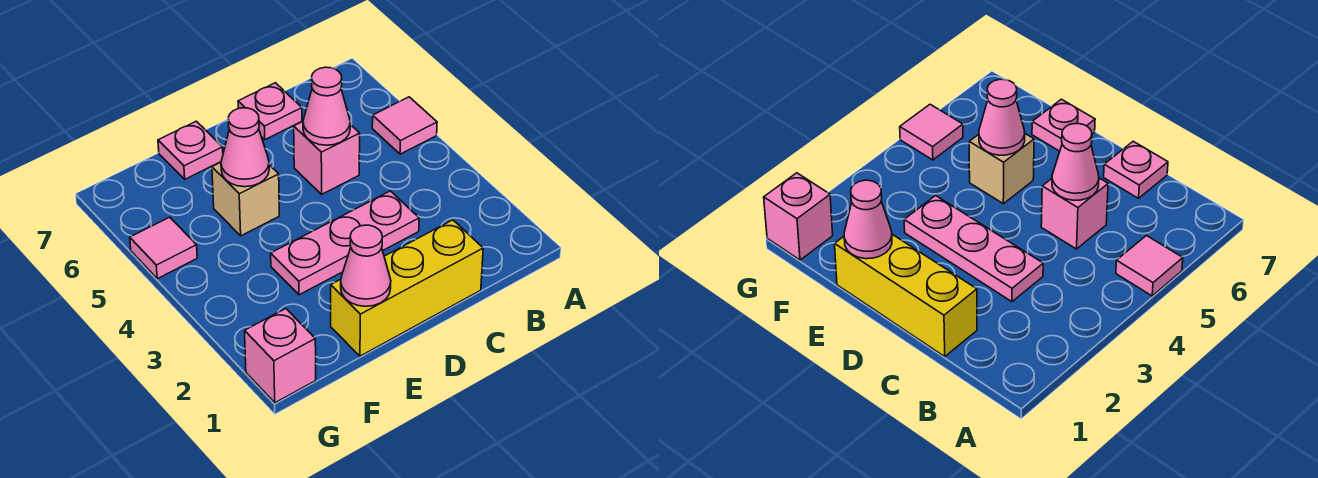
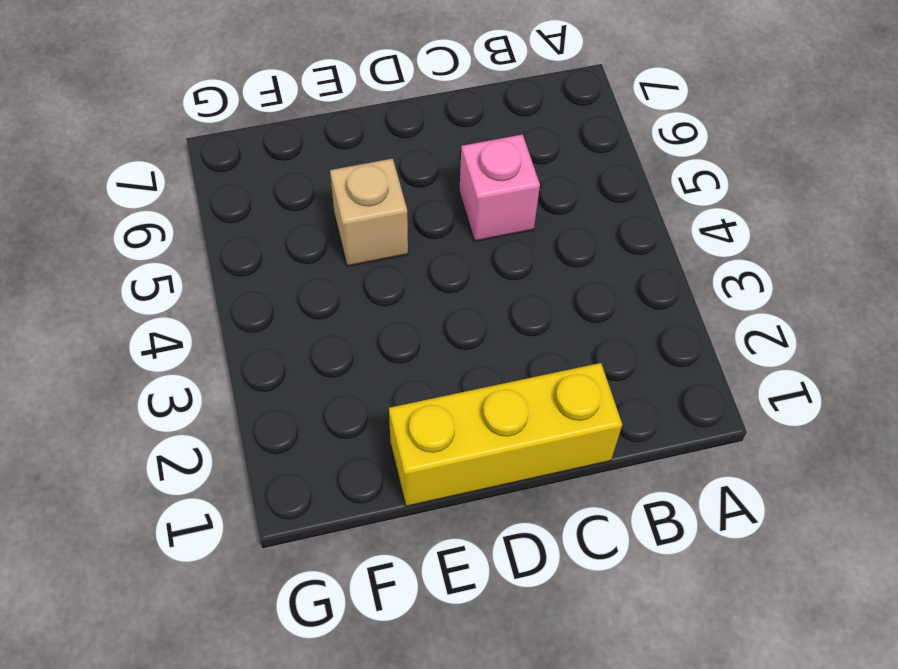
none -> pink tile A5 level 1
none -> pink plate C3:E3 level 1
none -> pink plate C7 level 1

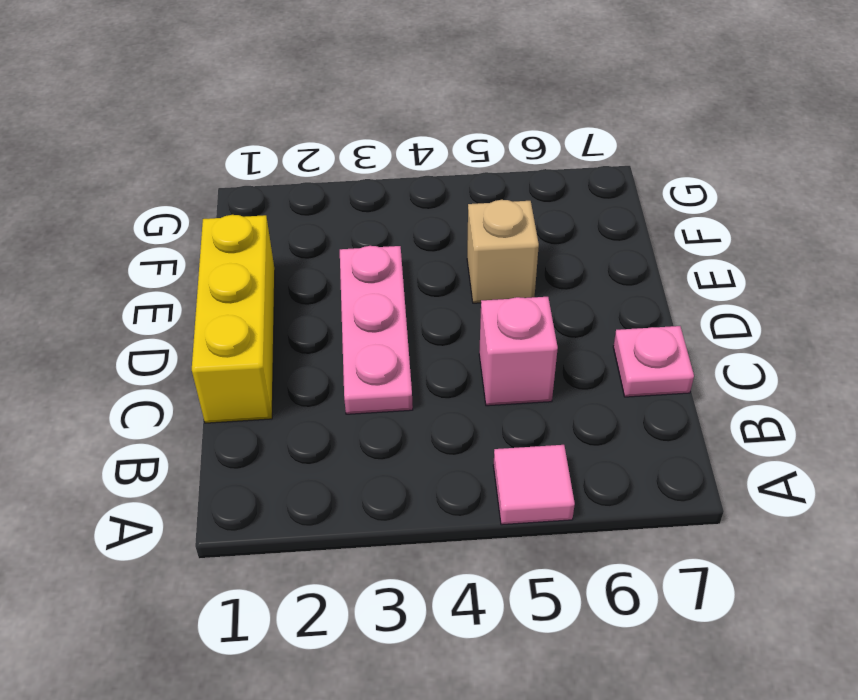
none -> pink plate E7 level 1
none -> pink brick G1 level 1
none -> pink tile G5 level 1

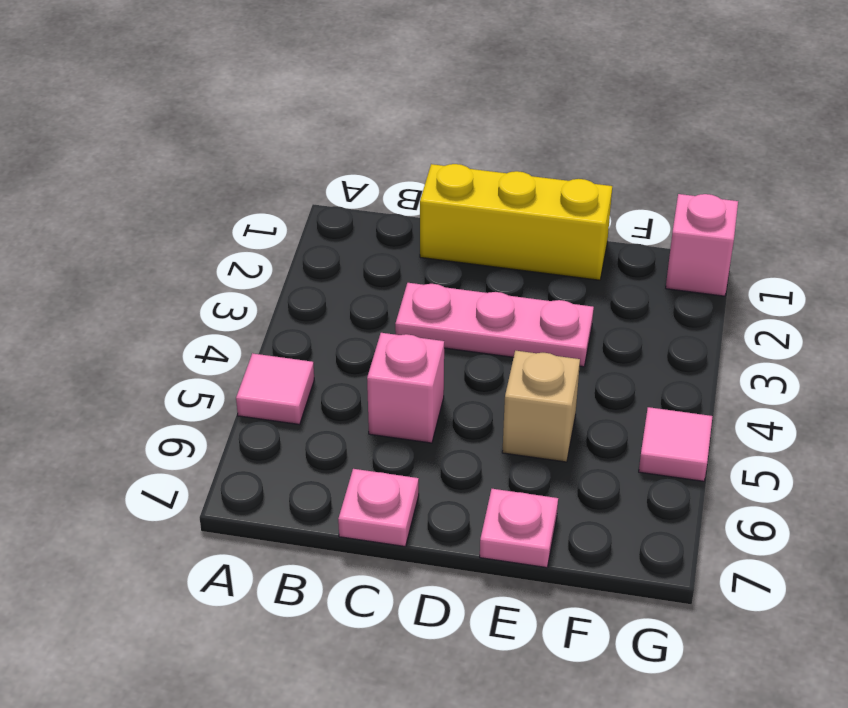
none -> pink cone C5 level 2
none -> pink cone E1 level 2
none -> pink cone E5 level 2

